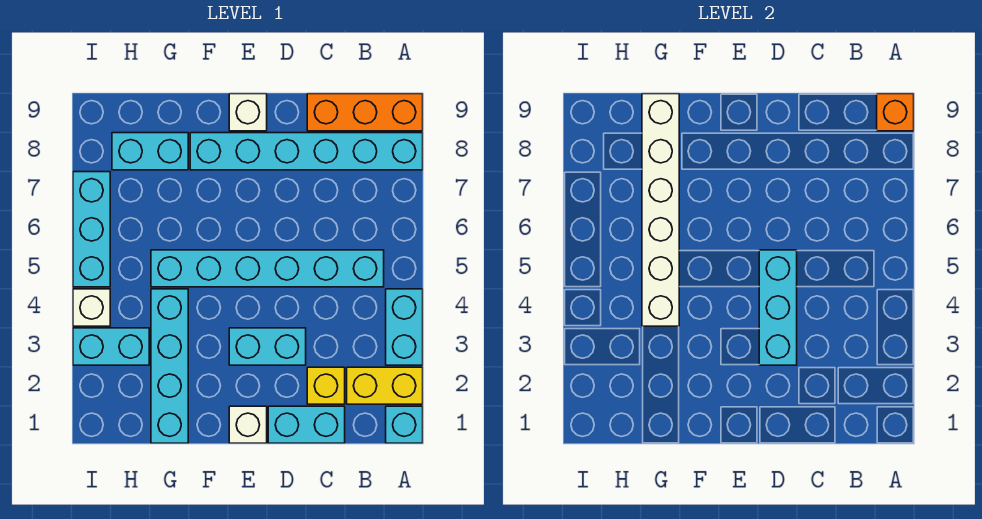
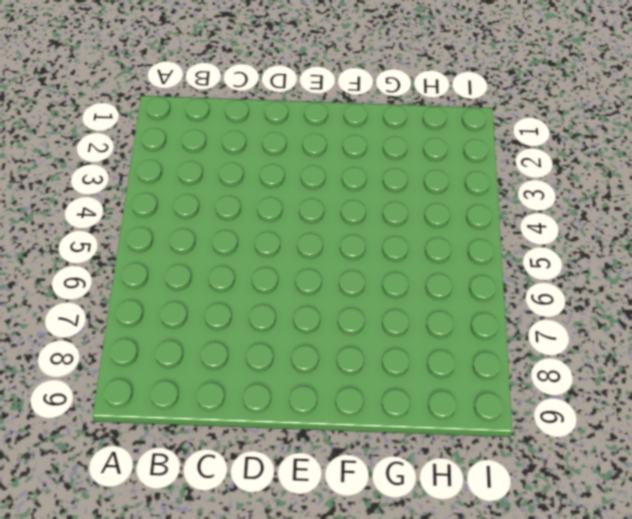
none -> cyan brick A1 level 1
none -> yellow brick A2:B2 level 1
none -> cyan brick A3:A4 level 1

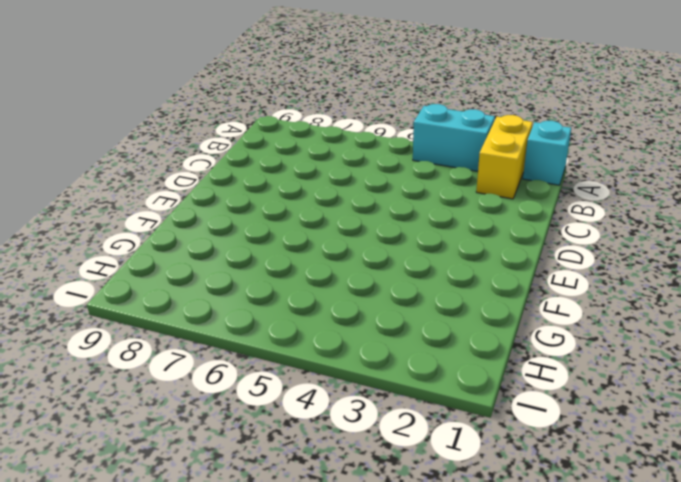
none -> cyan brick A8:F8 level 1
none -> orange brick A9:C9 level 1
none -> cyan brick B5:G5 level 1

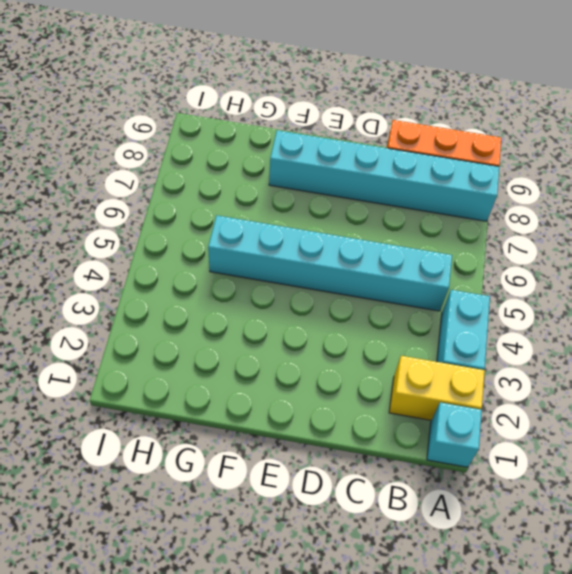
none -> cyan brick C1:D1 level 1
none -> yellow brick C2 level 1
none -> cyan brick D3:E3 level 1

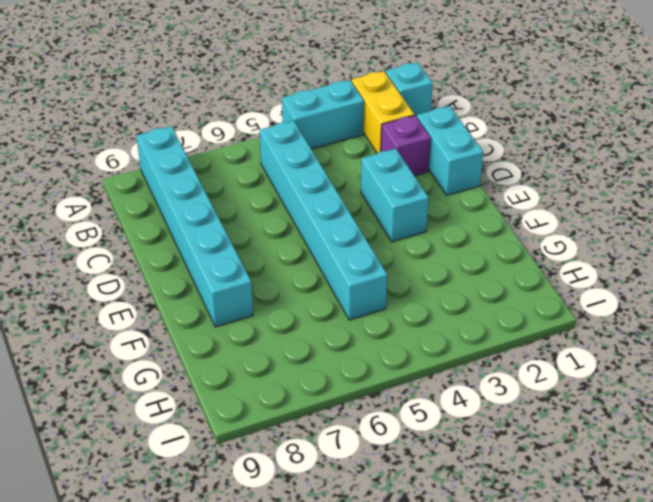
purple brick C2 level 1 -> yellow brick C2 level 1
none -> orange brick A9:C9 level 1
none -> white brick E1 level 1
none -> white brick E9 level 1

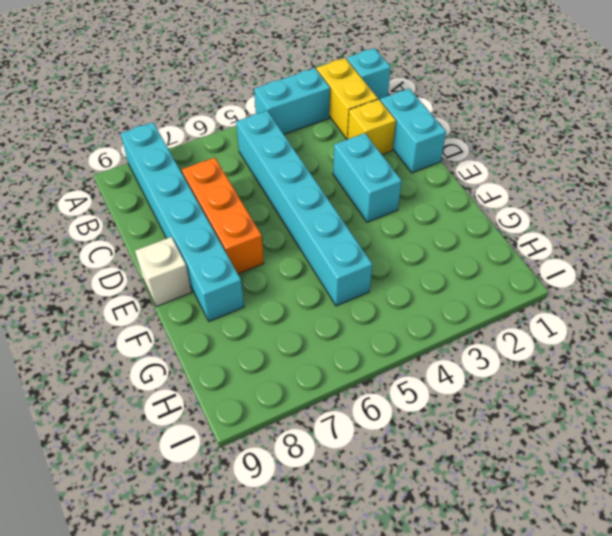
orange brick C7:E7 level 1 -> orange brick A9:C9 level 1
none -> white brick E1 level 1
none -> cyan brick G1:G4 level 1
none -> cyan brick G8:H8 level 1

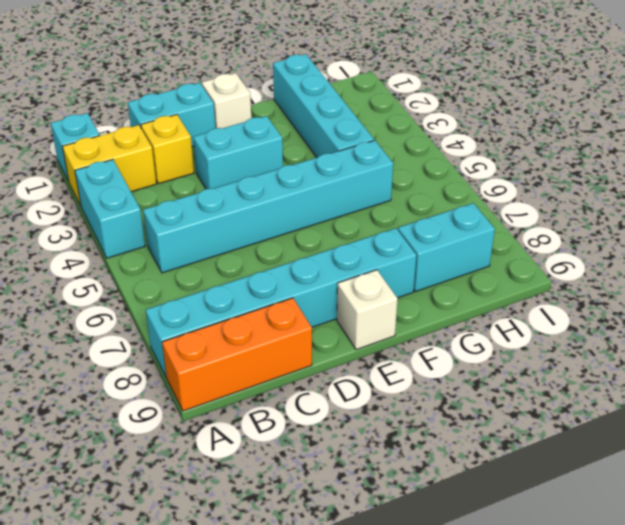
none -> cyan brick H3:I3 level 1
none -> white brick I4 level 1
none -> cyan brick I5:I7 level 1

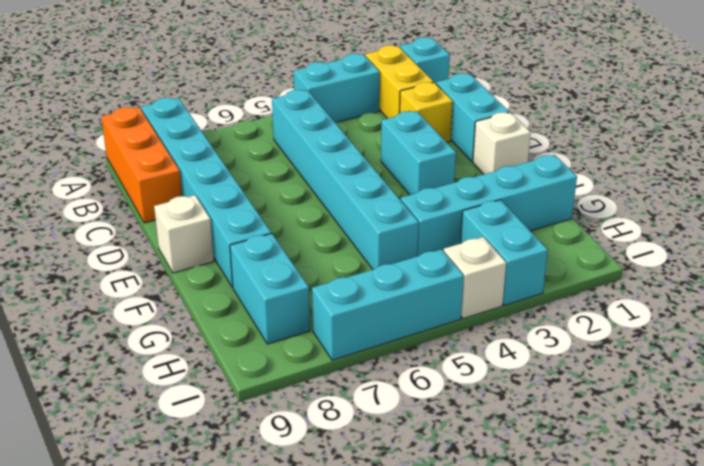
none -> orange brick A9 level 2
none -> cyan brick D3:D5 level 2
none -> white brick G4:G9 level 2

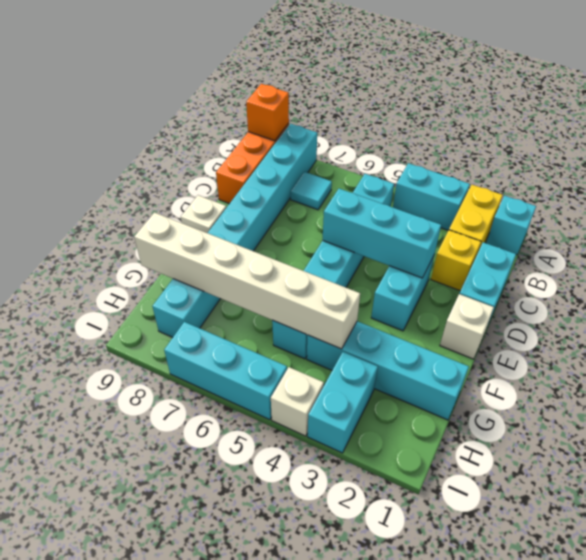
cyan tile B7 level 1 -> none

